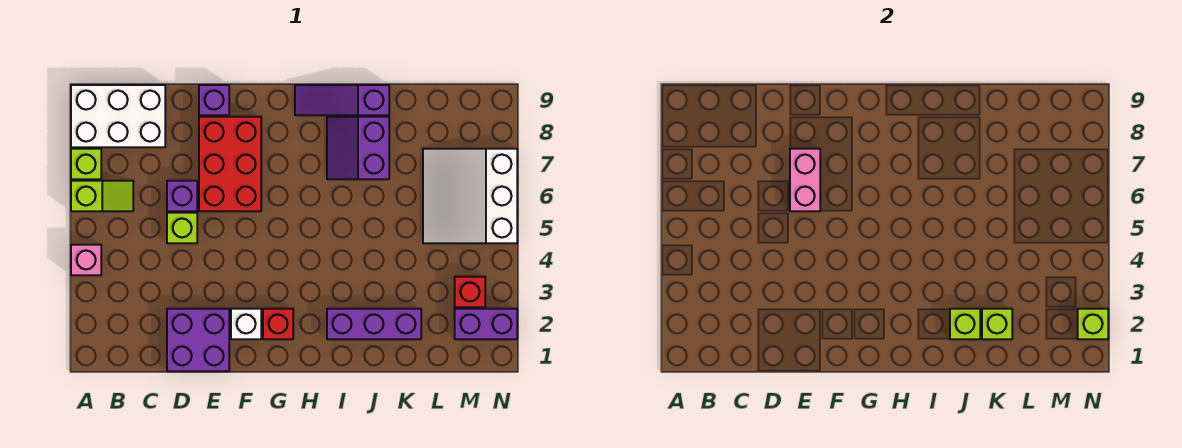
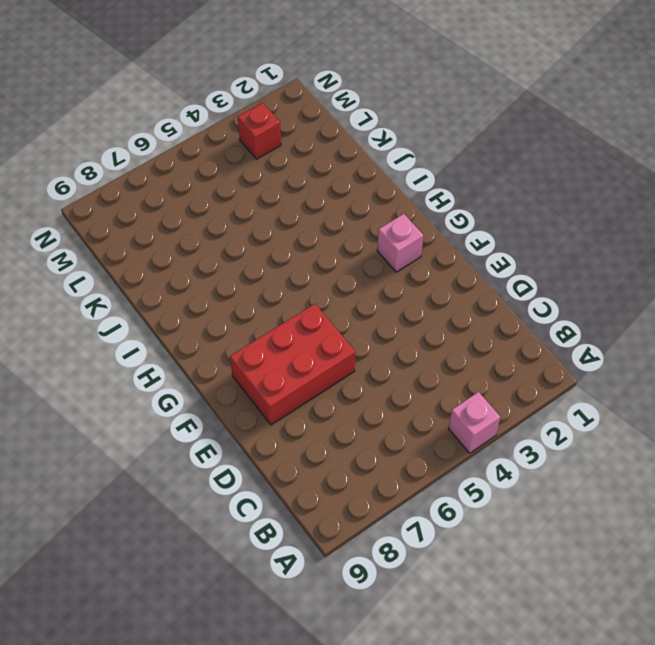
pink brick G2 level 1 -> red brick G2 level 1
none -> lime slope A6:B6 level 1 top A
none -> lime brick A7 level 1
none -> white brick A8:C9 level 1

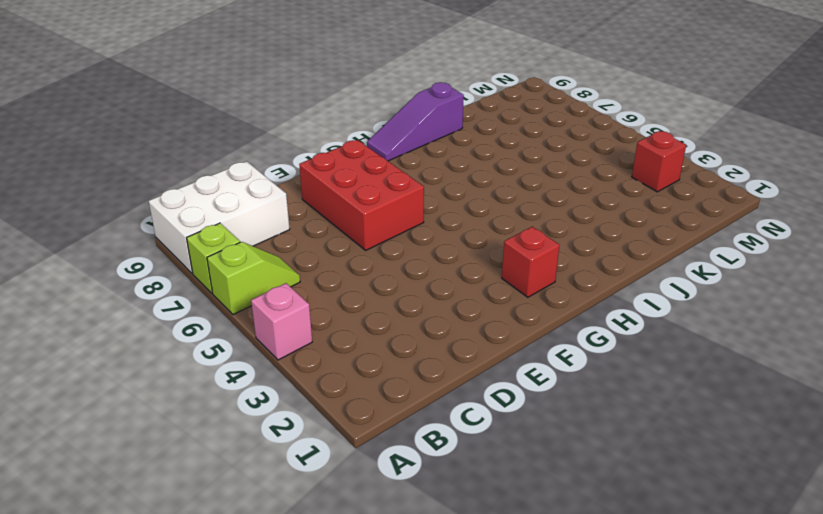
none -> purple brick D1:E2 level 1
none -> lime brick D5 level 1
none -> purple brick D6 level 1

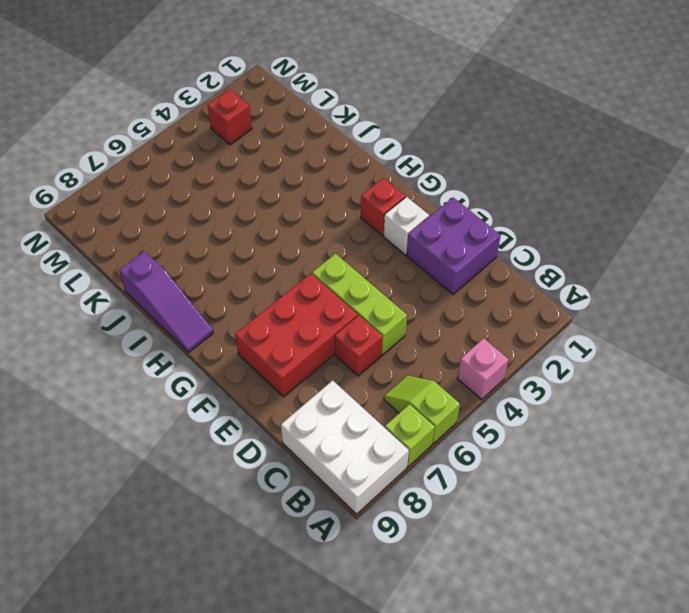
lime brick D5:F5 level 1 -> lime brick D5 level 1
red brick D6 level 1 -> purple brick D6 level 1
none -> purple brick E9 level 1
none -> purple brick I2:K2 level 1
none -> purple slope I7:J8 level 1 top J

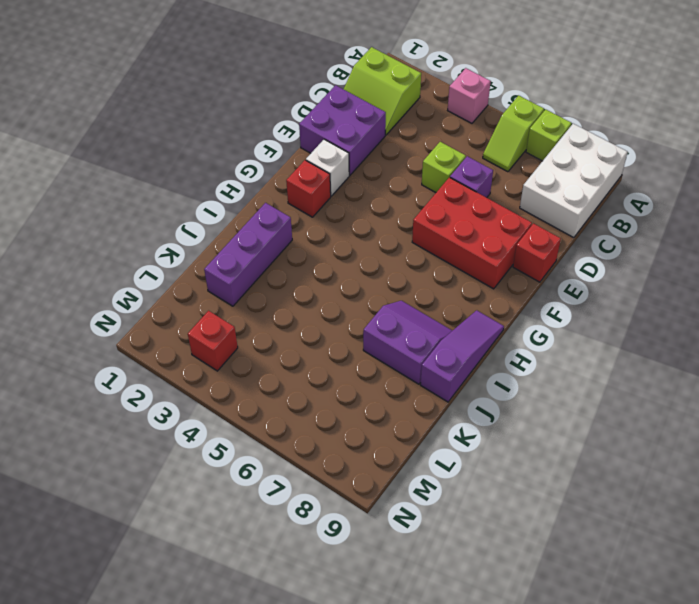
lime slope B1:C2 level 1 top B -> none
red brick E9 level 1 -> purple brick E9 level 1
none -> white slope L5:N7 level 1 top N
none -> purple brick M2:N2 level 1
none -> pink brick E6:E7 level 2

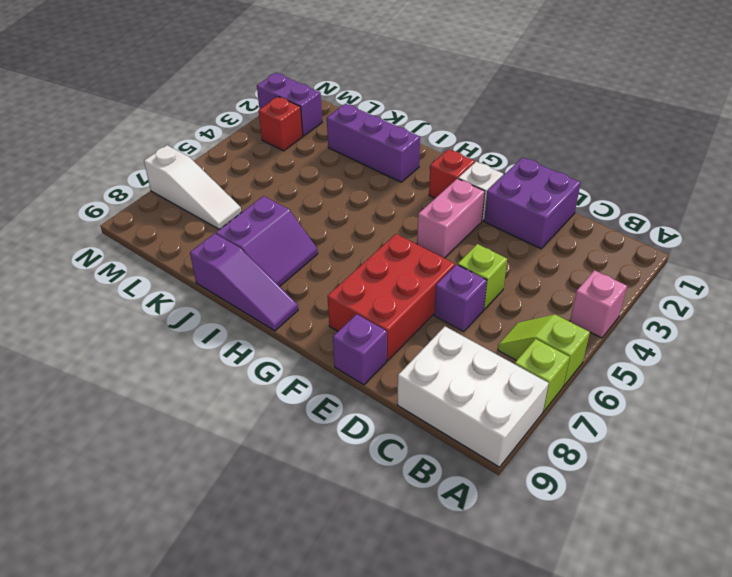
pink brick F3:F4 level 1 -> pink brick E6:E7 level 2
white slope L7:N7 level 1 top N -> white slope L5:N7 level 1 top N
none -> lime brick J2 level 2
none -> lime brick K2 level 2
none -> lime brick N2 level 2

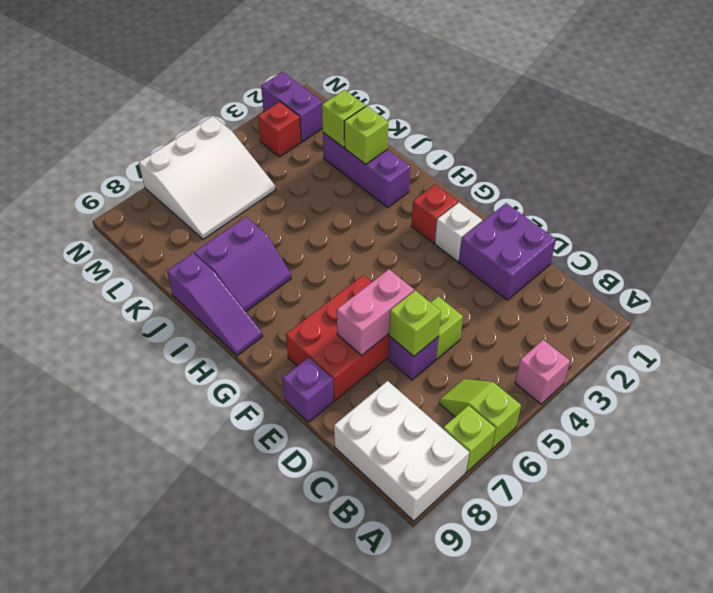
lime brick D6 level 2 -> lime brick N2 level 2

